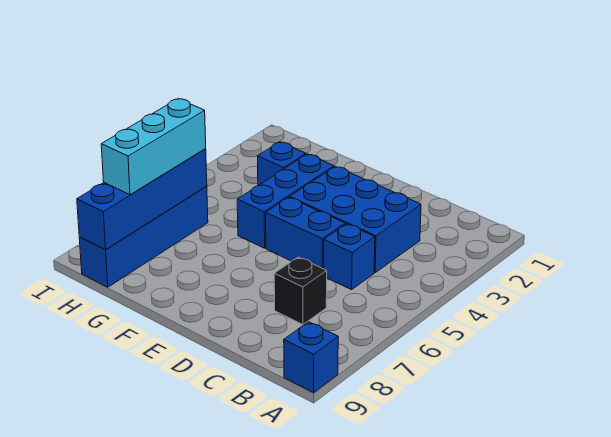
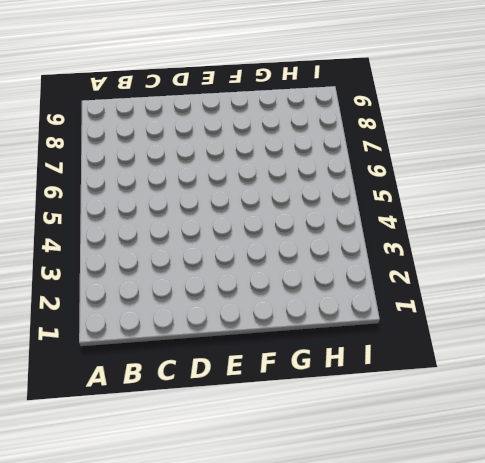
none -> blue brick A9 level 1
none -> blue brick C3:E4 level 1

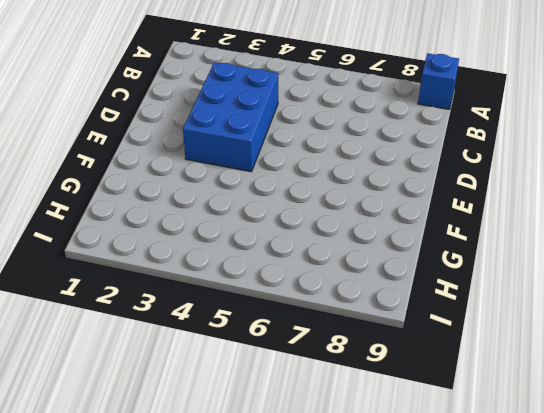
none -> blue brick C5 level 1
none -> black brick C7 level 1

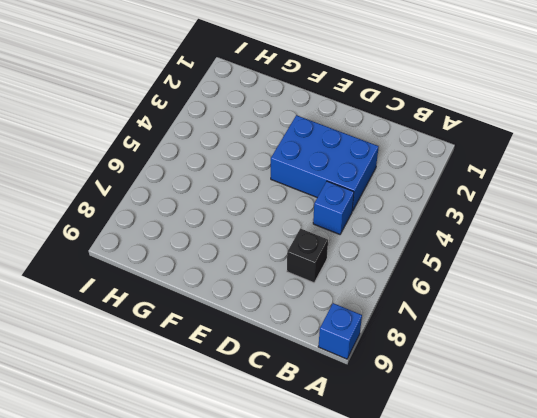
none -> blue brick D5:E5 level 1
none -> blue brick F3:F5 level 1

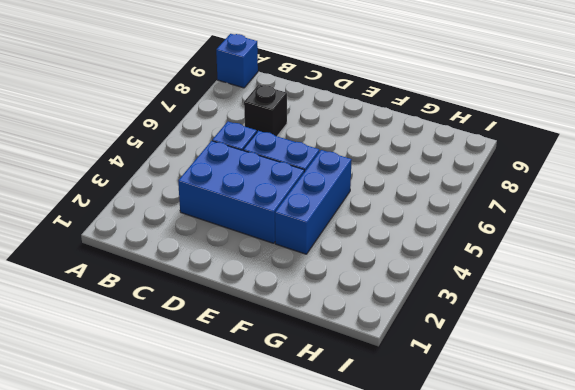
none -> blue brick G3 level 1
none -> blue brick H6:H9 level 1

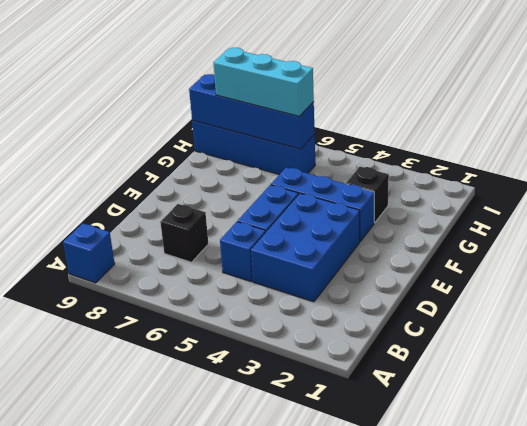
black brick G3 level 1 -> blue brick G3 level 1

